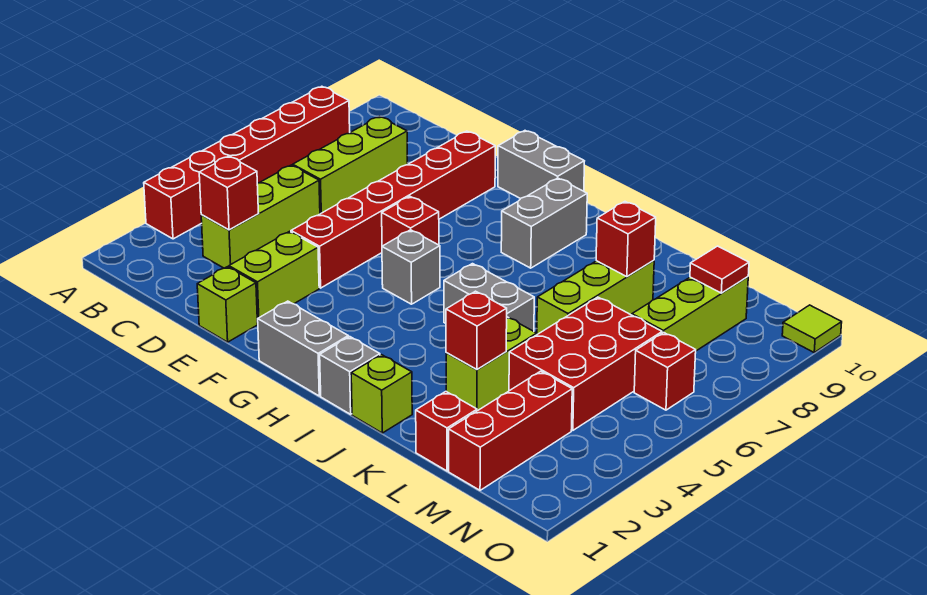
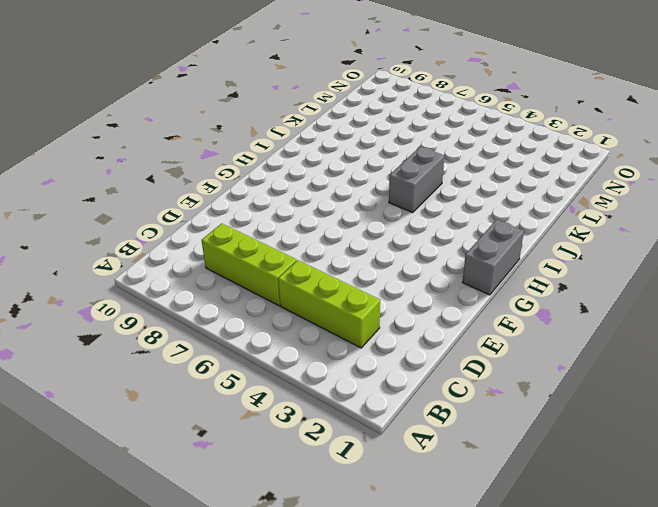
none -> red brick A3:A8 level 1
none -> lime brick E1 level 1
none -> lime brick E2:E3 level 1

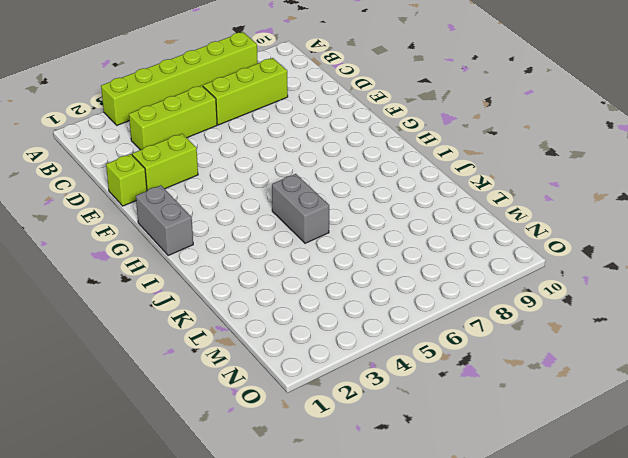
lime brick A3:A8 level 1 -> red brick A3:A8 level 1
none -> red brick E4:E9 level 1
none -> red brick F6 level 1
none -> grey brick F10:G10 level 1

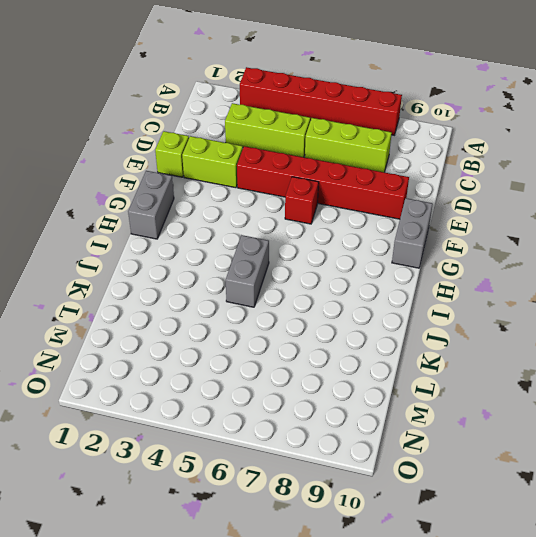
none -> grey brick G5 level 1
none -> grey brick H8:H9 level 1
none -> grey brick I1 level 1

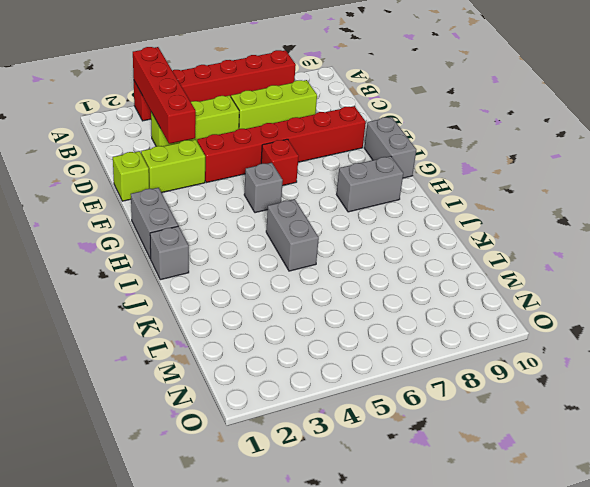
red brick A3:D3 level 2 -> red brick C3 level 2
none -> lime brick J1 level 1
none -> lime brick K3:K4 level 1
none -> lime brick K6:K8 level 1

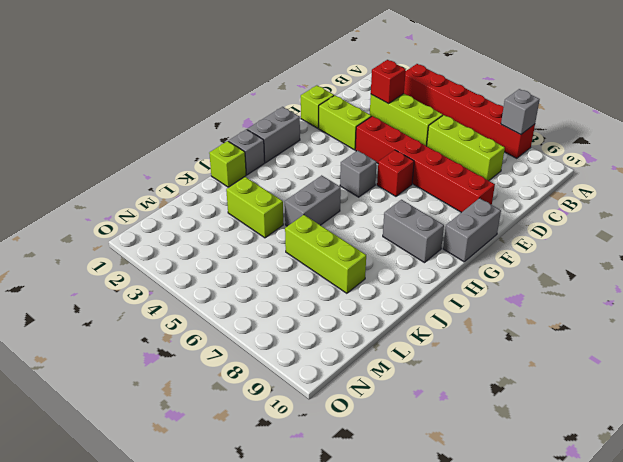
grey brick A8 level 2 -> none
none -> red brick L1 level 1
none -> red brick L4:M6 level 1
none -> red brick M1:M3 level 1

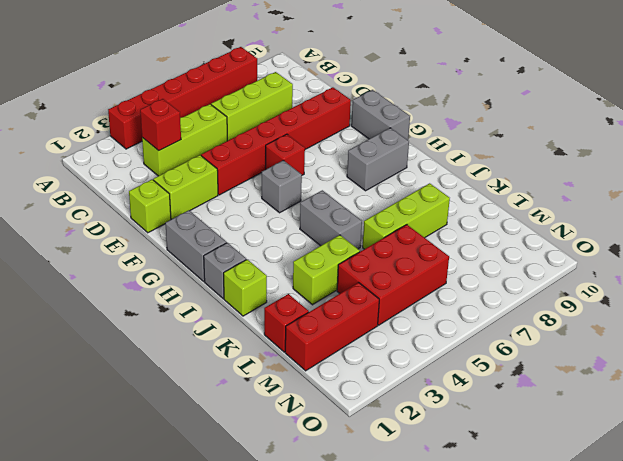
none -> lime brick M7:M9 level 1
none -> red brick N6 level 1
none -> lime tile O10 level 1

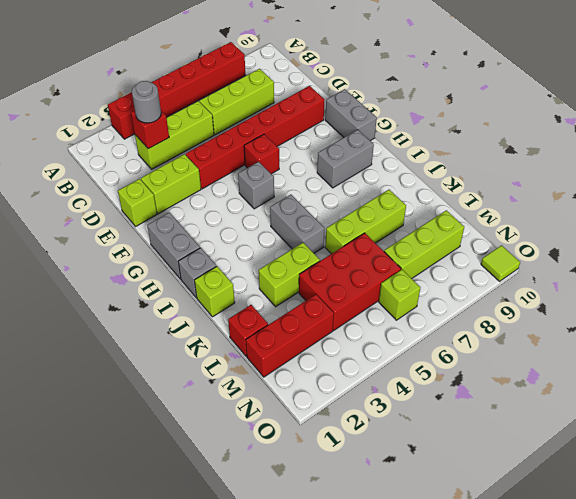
grey round brick C3 level 3 -> none
lime brick N6 level 1 -> red brick N6 level 1
none -> red brick K3 level 2
none -> red brick K8 level 2
none -> red tile M9 level 2

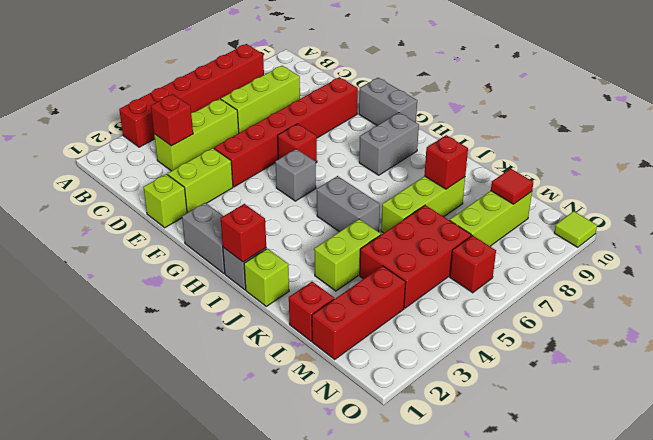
red brick I1 level 2 -> red brick K3 level 2

